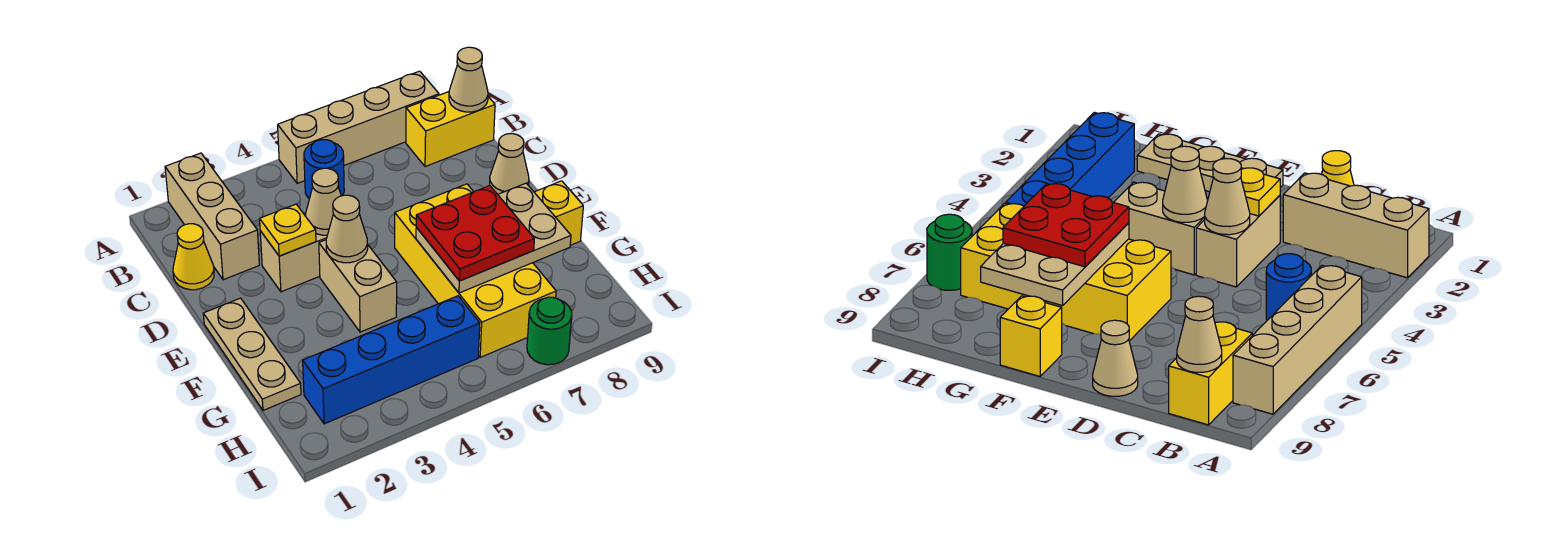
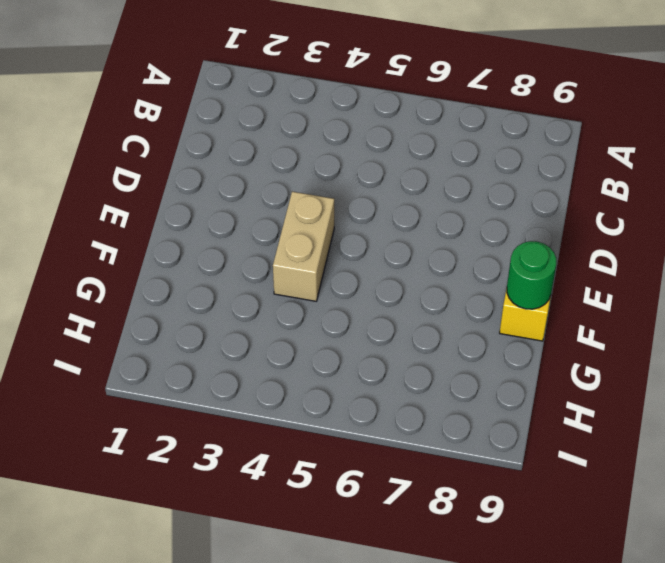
green round brick F9 level 2 -> green round brick I7 level 1
none -> tan brick A2:C2 level 1
none -> tan brick A5:A8 level 1
none -> blue round brick B5 level 1

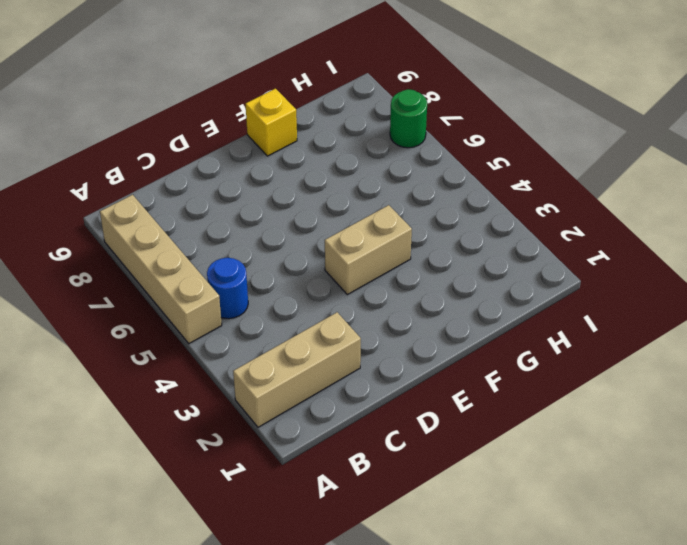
none -> yellow brick B8:B9 level 1
none -> yellow cone C1 level 1
none -> tan brick D3:D4 level 1

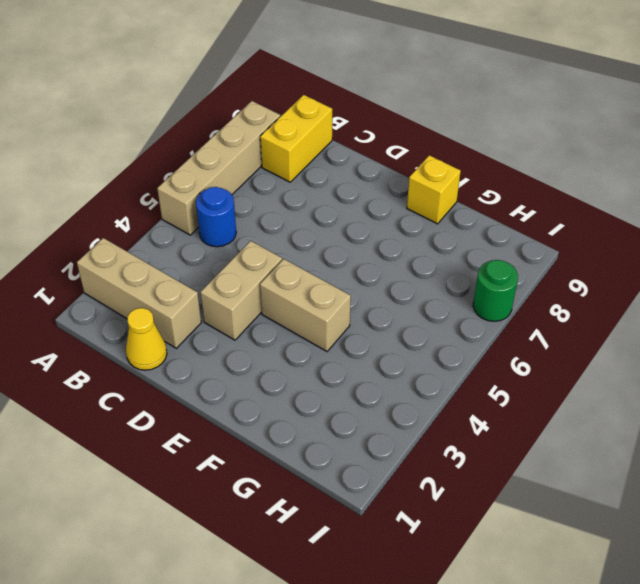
none -> tan cone D9 level 1
none -> tan plate E1:G1 level 1
none -> yellow brick E6:H7 level 1

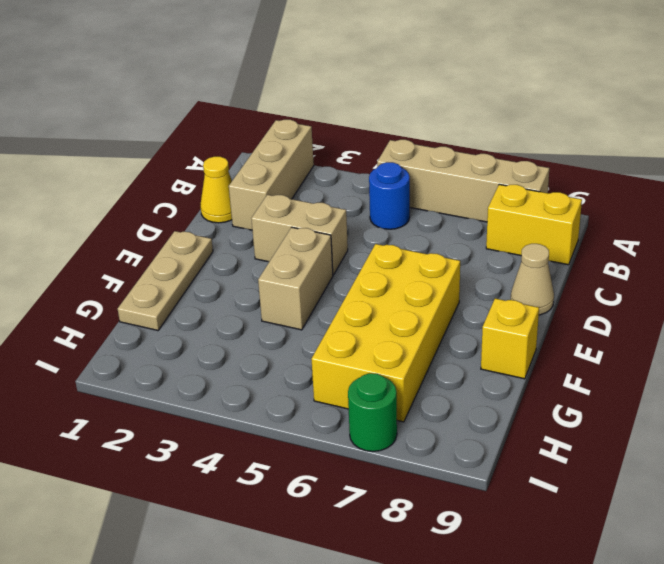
none -> blue brick H2:H5 level 1
none -> tan cone B9 level 2
none -> yellow plate D3 level 2

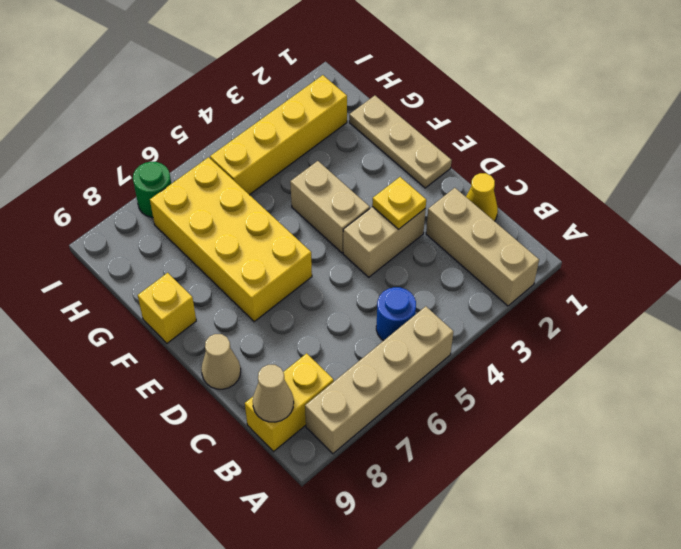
yellow brick H2:H5 level 1 -> blue brick H2:H5 level 1
none -> tan cone D4 level 2
none -> tan cone E4 level 2
none -> tan plate F6:G8 level 2

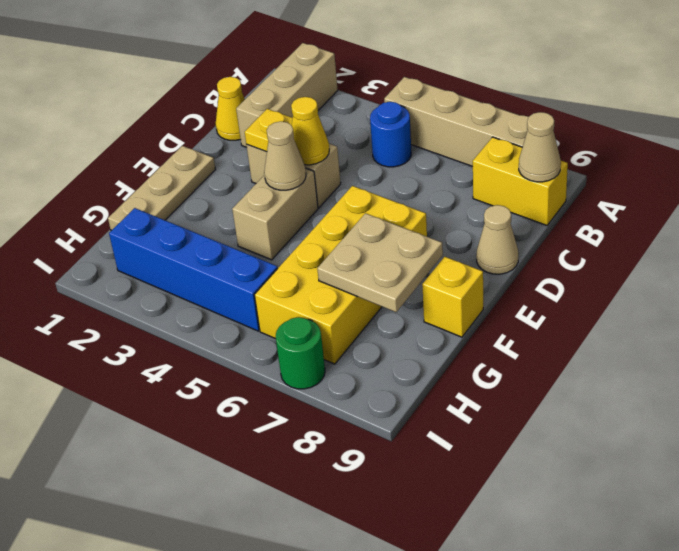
yellow cone D4 level 2 -> tan cone D4 level 2
tan plate F7:G8 level 2 -> tan plate F6:G8 level 2
none -> red plate F6:G7 level 3

